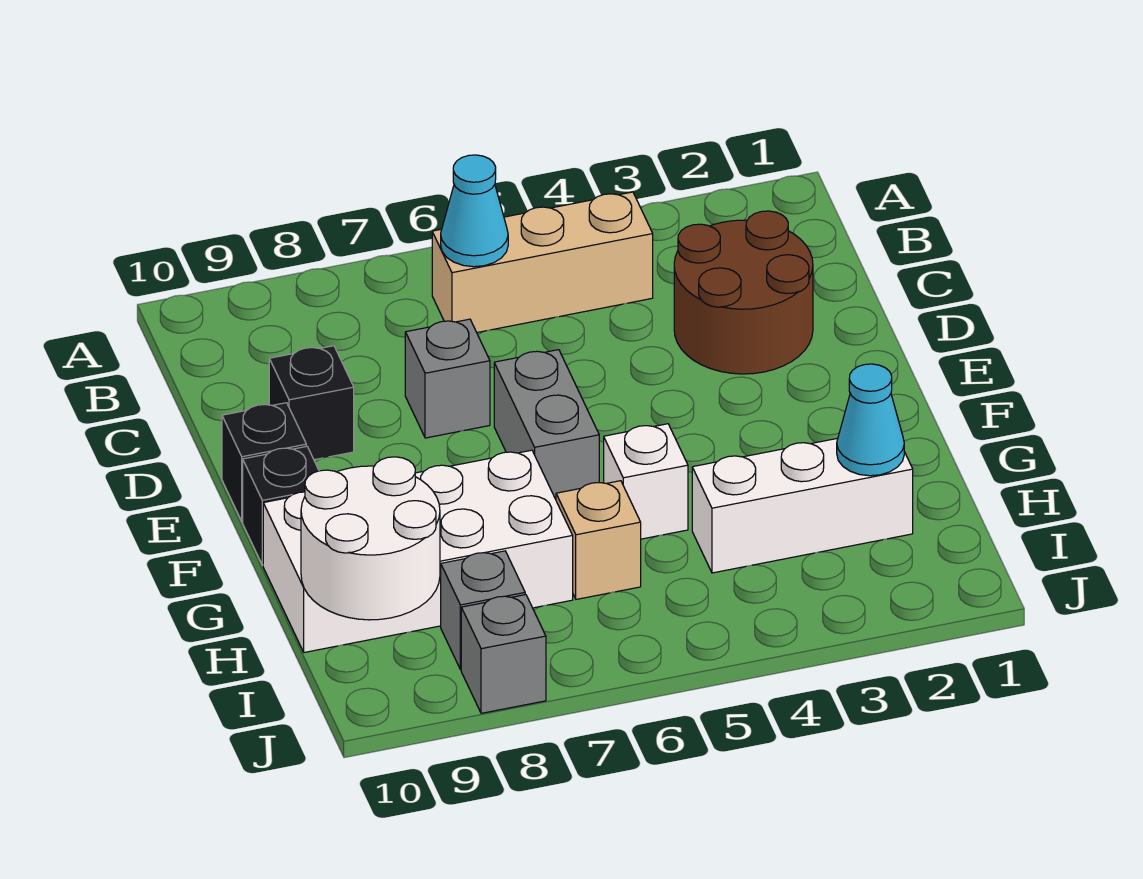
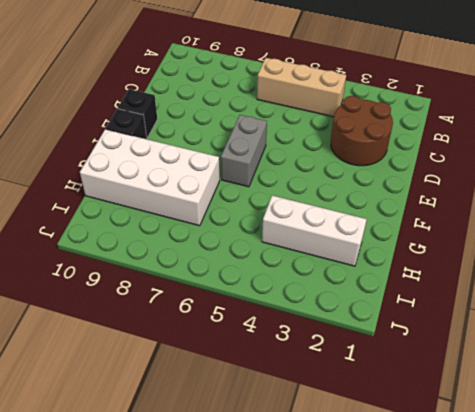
none -> grey brick D7 level 1
none -> black brick D9 level 1
none -> white brick G5 level 1

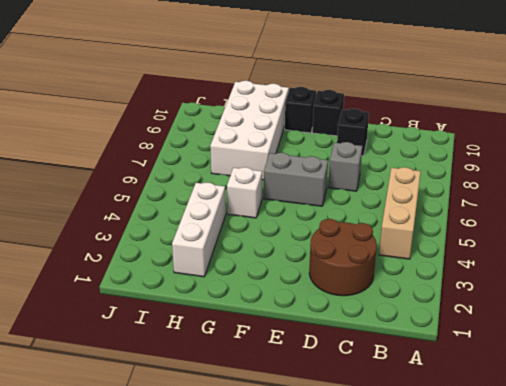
none -> tan brick H6 level 1
none -> grey brick I8 level 1
none -> grey brick J8 level 1

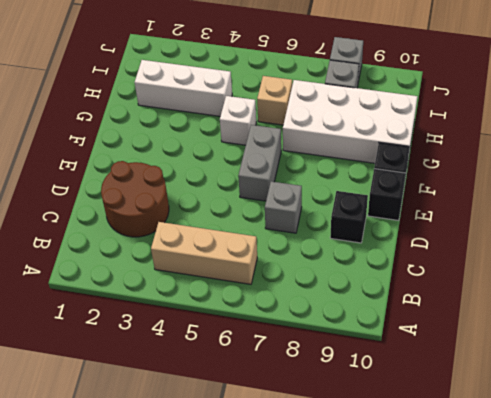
none -> cyan cone B6 level 2
none -> cyan cone H2 level 2
none -> white round brick H9:I10 level 2

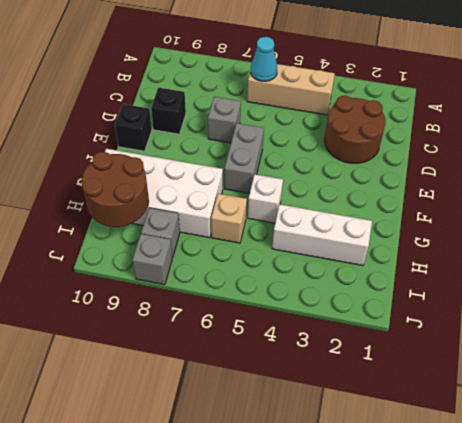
brown round brick H9:I10 level 2 -> white round brick H9:I10 level 2
none -> black brick F10 level 1
none -> cyan cone H2 level 2

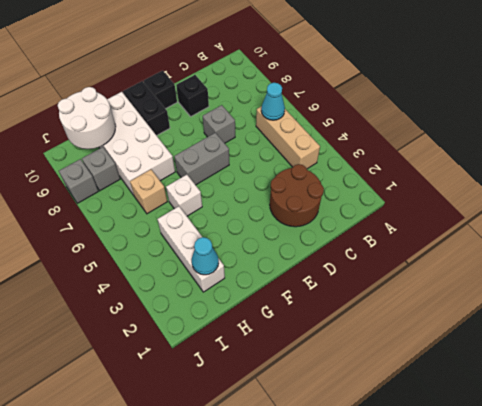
black brick F9:F10 level 1 -> black brick F10 level 1

